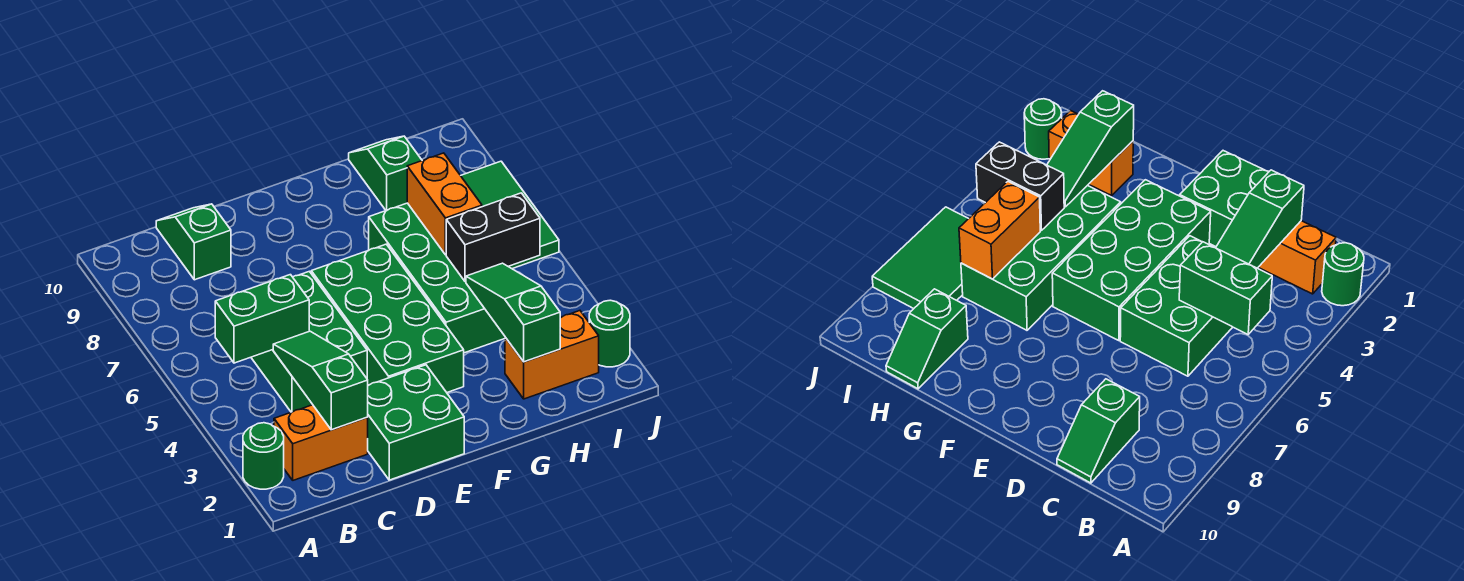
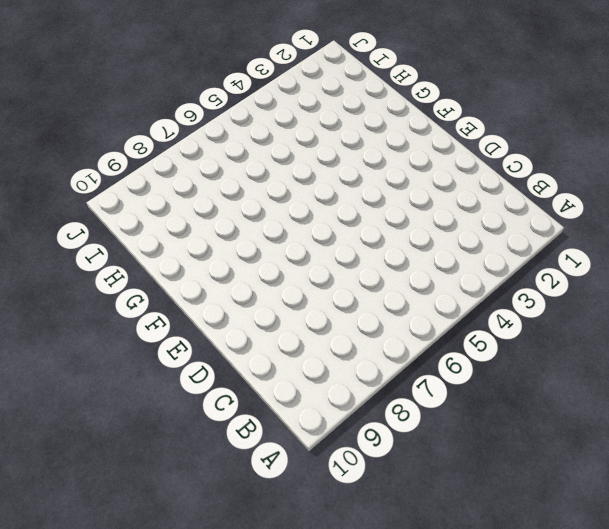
none -> green round brick A2 level 1
none -> orange brick B2:C2 level 1
none -> green brick C4:D6 level 1

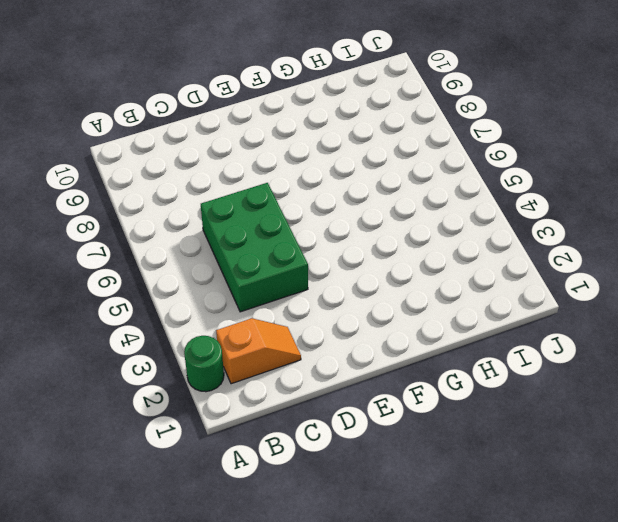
orange slope B2:C2 level 1 top B -> orange brick B2:C2 level 1
none -> green slope C9:C10 level 1 top 9
none -> green brick D1:E2 level 1
none -> green brick E3:F6 level 1

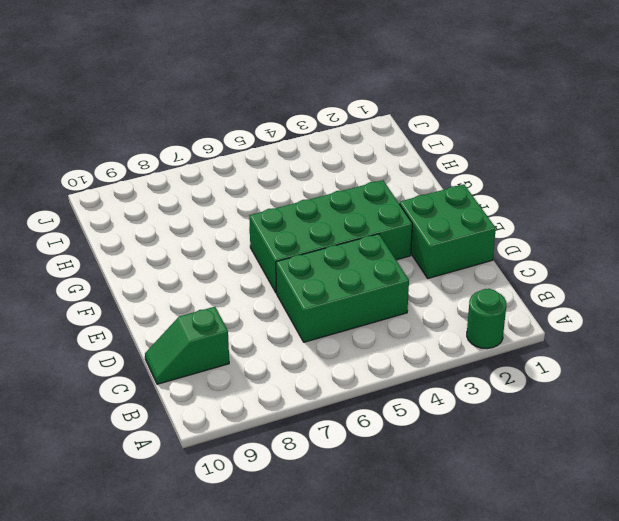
none -> orange brick B2:C2 level 1
none -> green brick G4:H7 level 1
none -> orange brick H2:I2 level 1

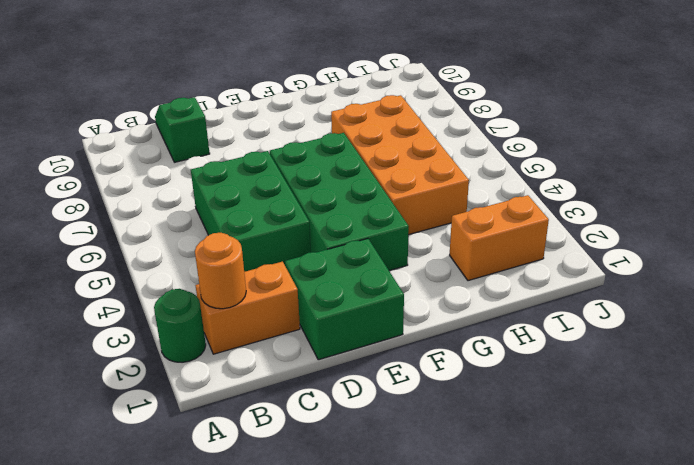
orange round brick B2 level 2 -> none
orange brick G4:H7 level 1 -> green brick G4:H7 level 1
none -> green slope H9:H10 level 1 top 9
none -> green tile I6:J8 level 1
none -> green round brick J2 level 1

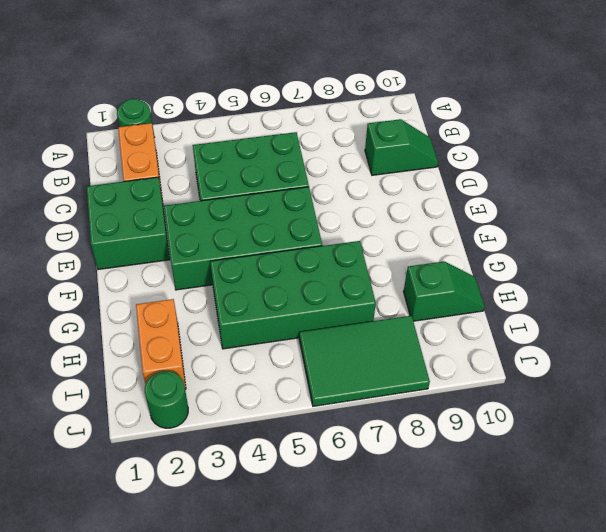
none -> green brick B5:C5 level 2
none -> green slope C2:C4 level 2 top 2
none -> green slope H2:H4 level 2 top 2

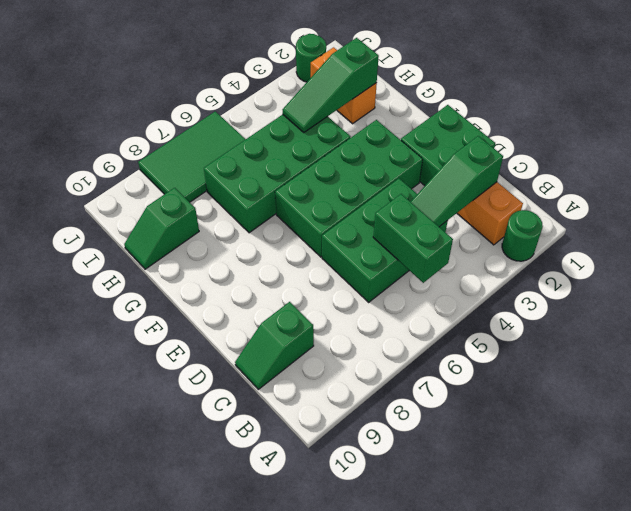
none -> black brick H5:I5 level 2
none -> orange brick H6:H7 level 2

